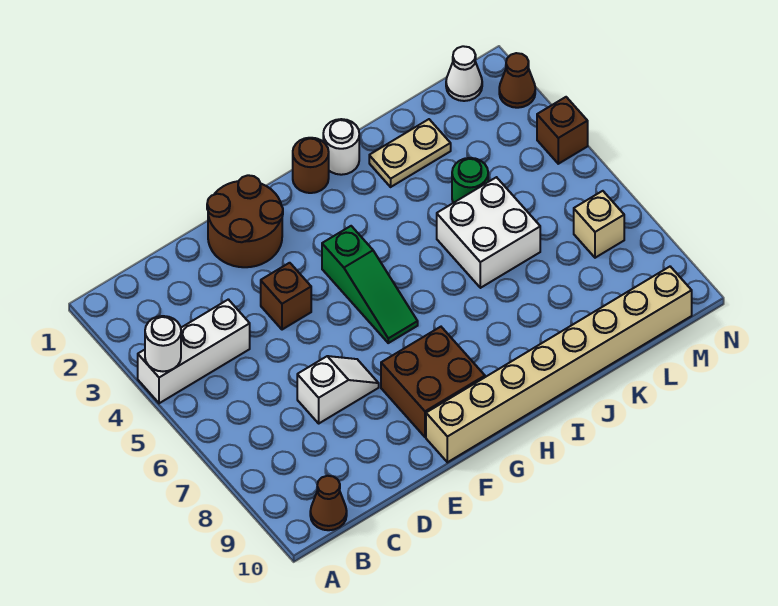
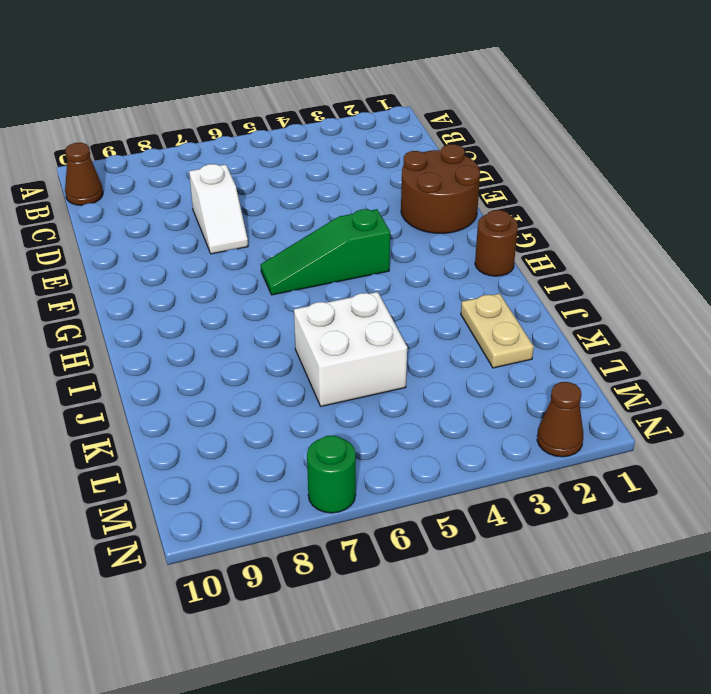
green round brick N7 level 1 -> green round brick K4 level 1
none -> white brick A4:C4 level 1
none -> brown brick E4 level 1
none -> brown brick F8:G9 level 1

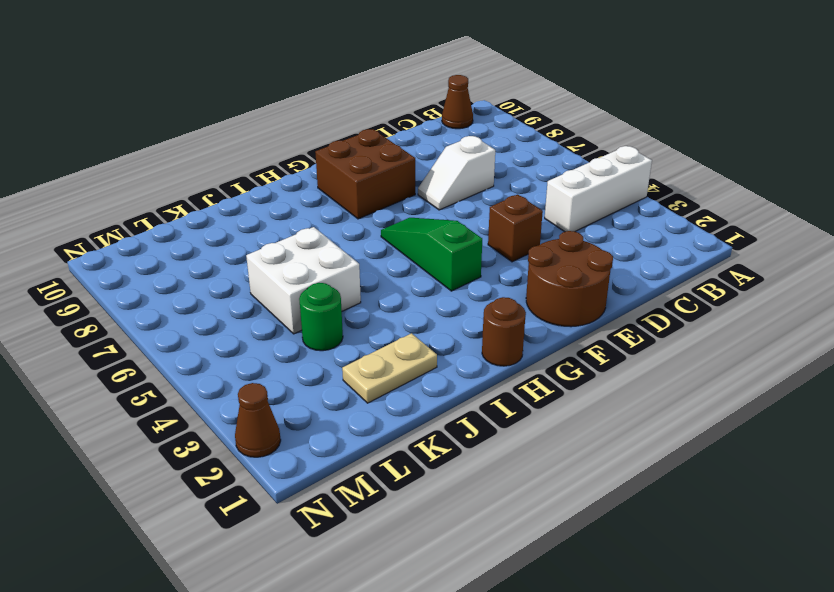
none -> tan brick F10:M10 level 1
none -> white round brick I1 level 1
none -> white cone M1 level 1

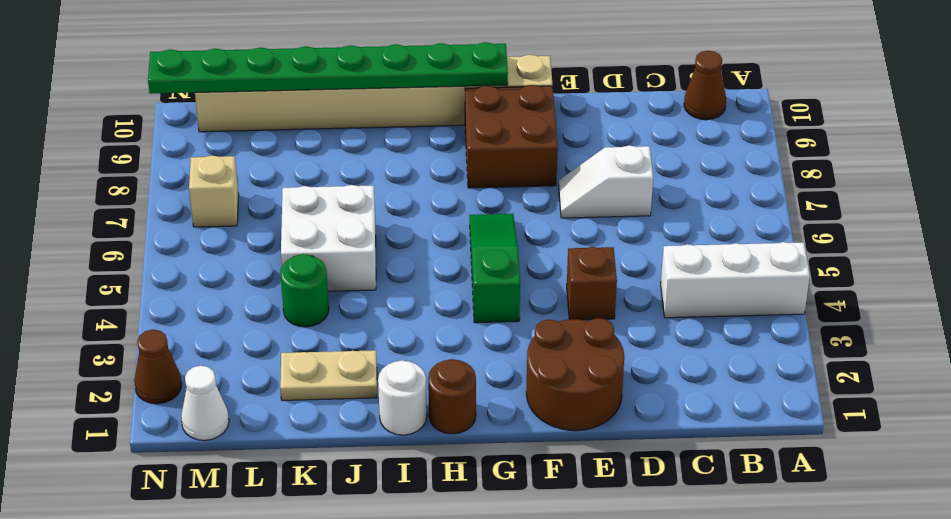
green plate G10:N10 level 2 -> none
none -> brown brick N4 level 1
none -> white round brick A4 level 2

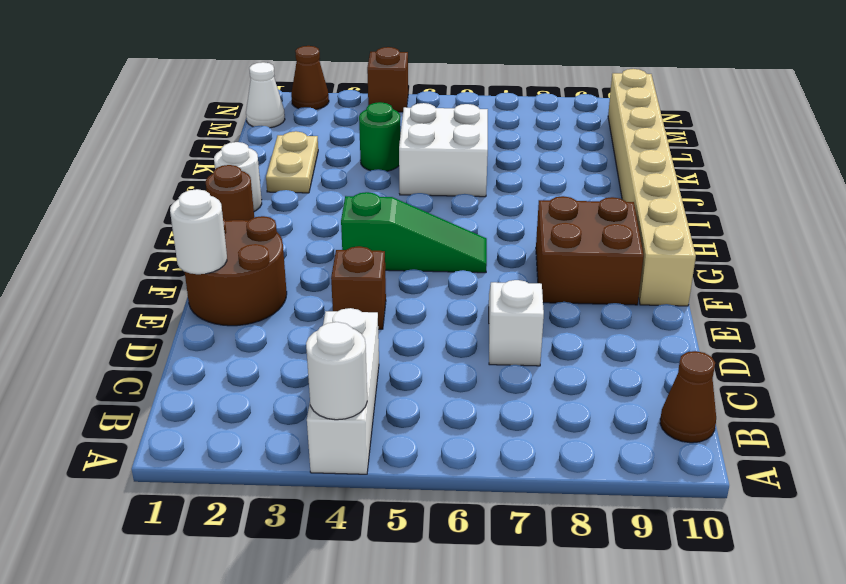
white round brick E1 level 2 -> none
none -> tan brick M7 level 1

